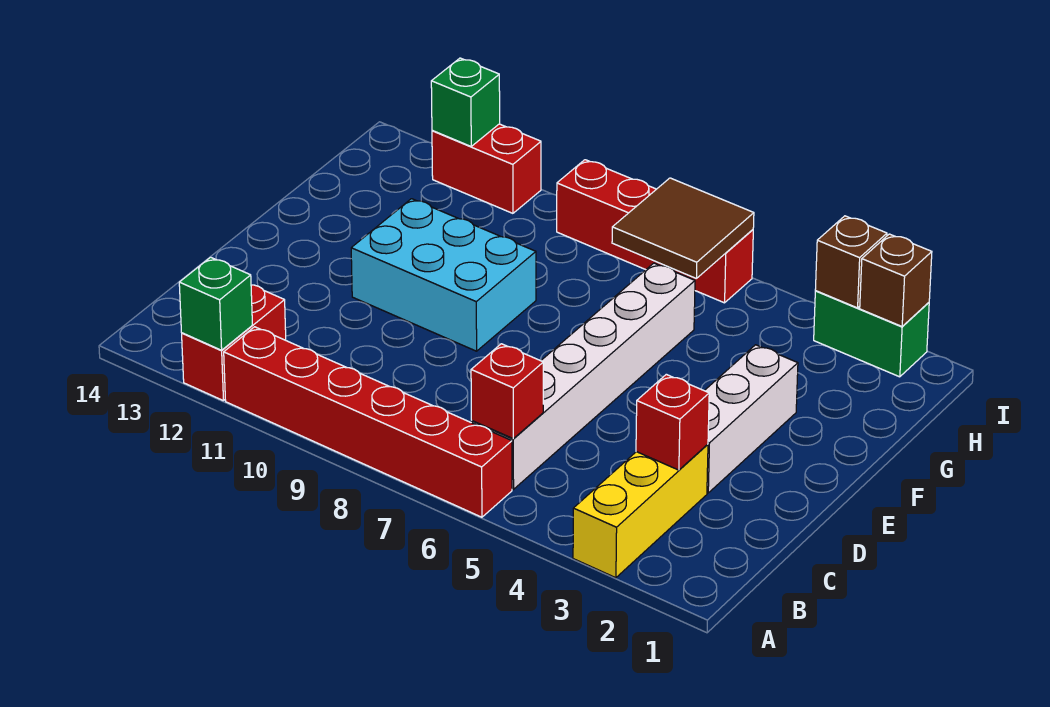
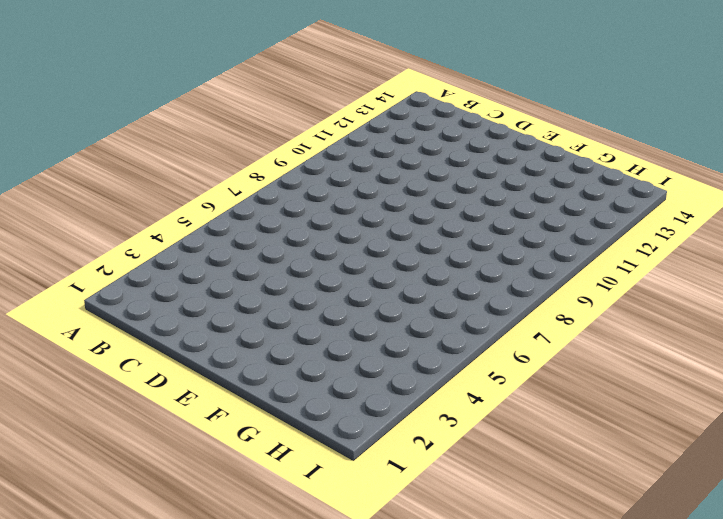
none -> yellow brick A3:C3 level 1
none -> red brick A6:A11 level 1
none -> red brick A12:B12 level 1

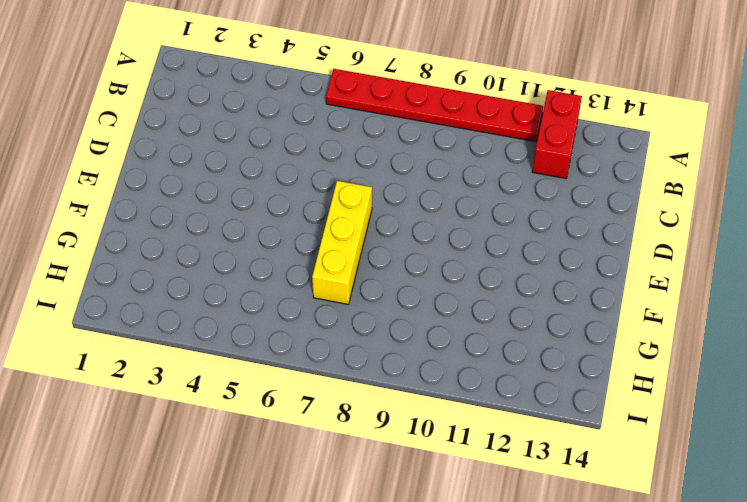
red plate A6:A11 level 1 -> red brick A6:A11 level 1
yellow brick E7:G7 level 1 -> yellow brick A3:C3 level 1
none -> white brick B6:G6 level 1
none -> white brick D3:F3 level 1
none -> cyan brick E9:F11 level 1

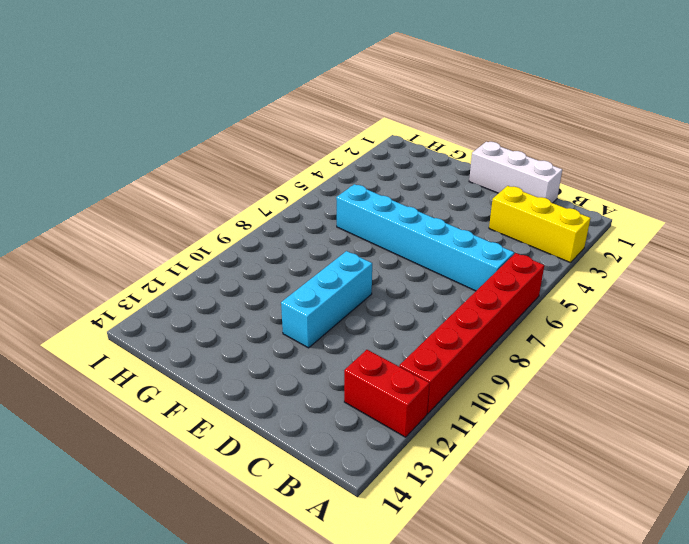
cyan brick B6:G6 level 1 -> white brick B6:G6 level 1
white brick C1:E1 level 1 -> white brick D3:F3 level 1
cyan brick E9:E11 level 1 -> cyan brick E9:F11 level 1
none -> green brick I2:I3 level 1
none -> red brick I6:I9 level 1
none -> red brick I11:I12 level 1

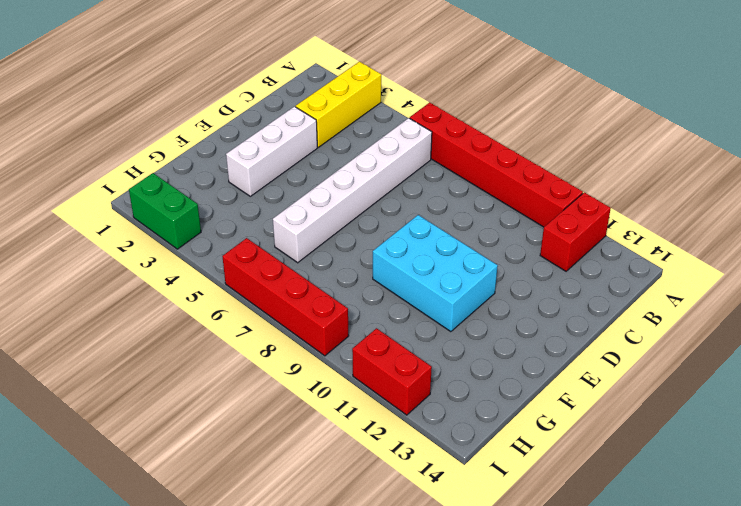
none -> green brick A12 level 2
none -> red brick B6 level 2
none -> red brick C3 level 2

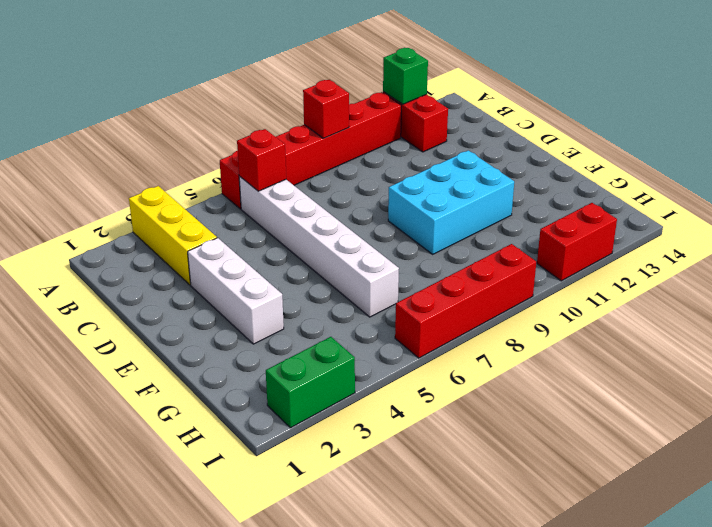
red brick A9 level 2 -> red brick C3 level 2
none -> brown tile H6:I7 level 2
none -> brown brick I2 level 2
none -> brown brick I3 level 2

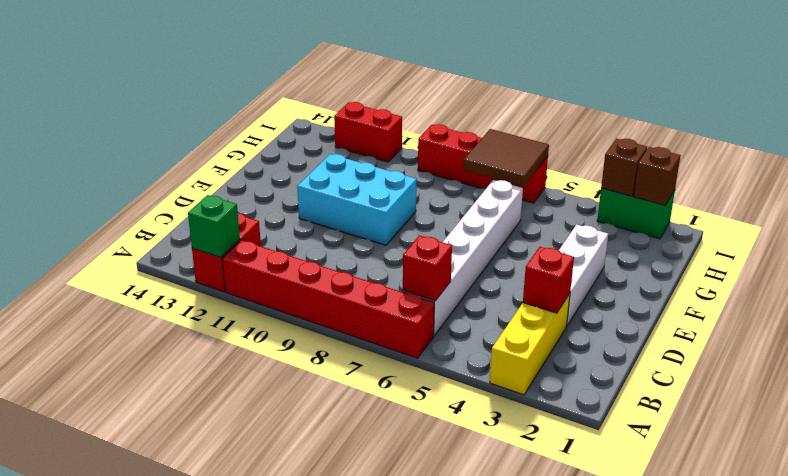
none -> green brick I12 level 2

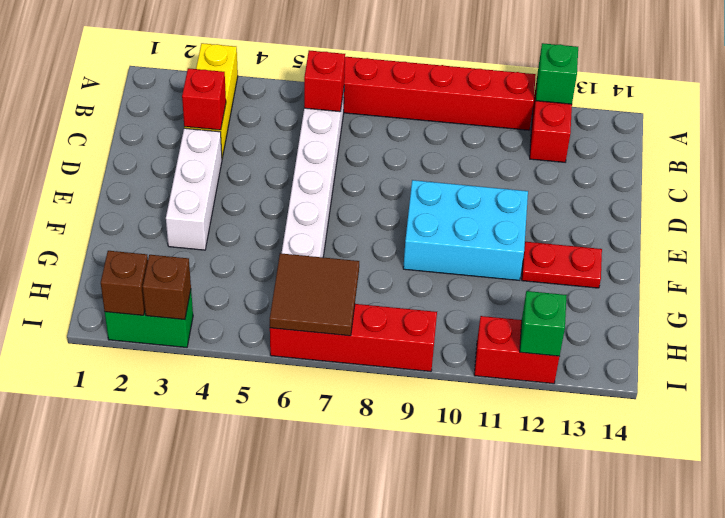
red plate F12:F13 level 1 -> none

